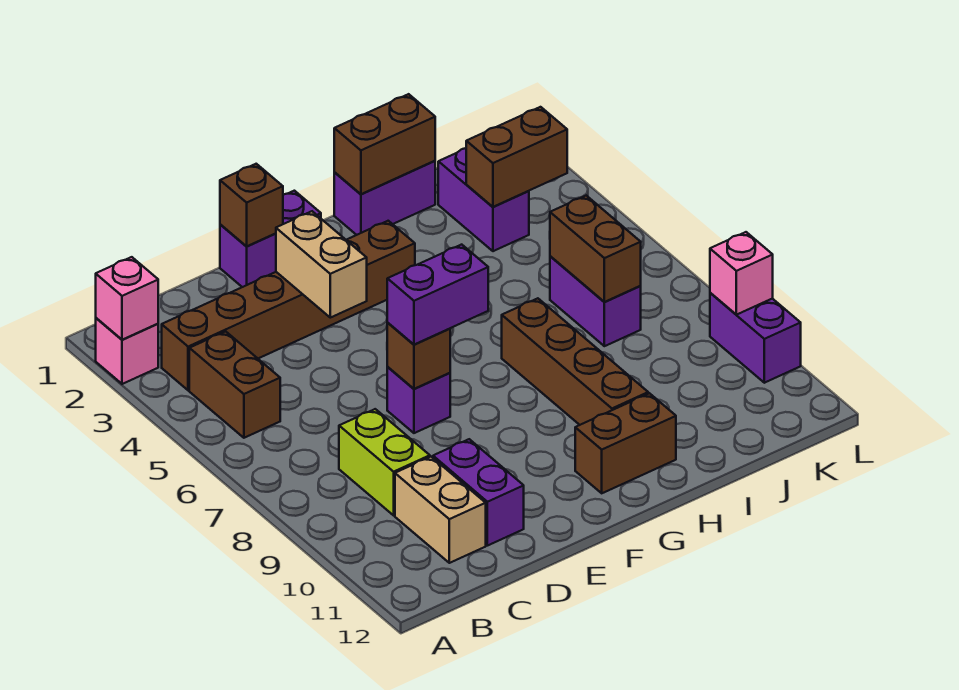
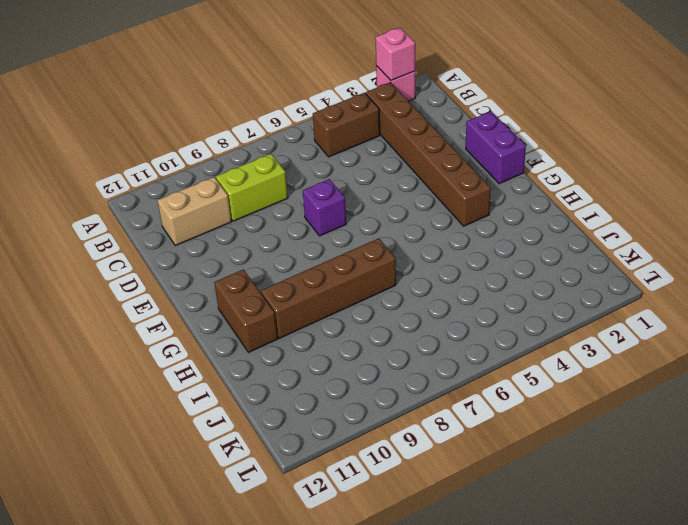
none -> purple brick D10:D11 level 1
none -> purple brick H1:I1 level 1
none -> purple brick J2:J3 level 1

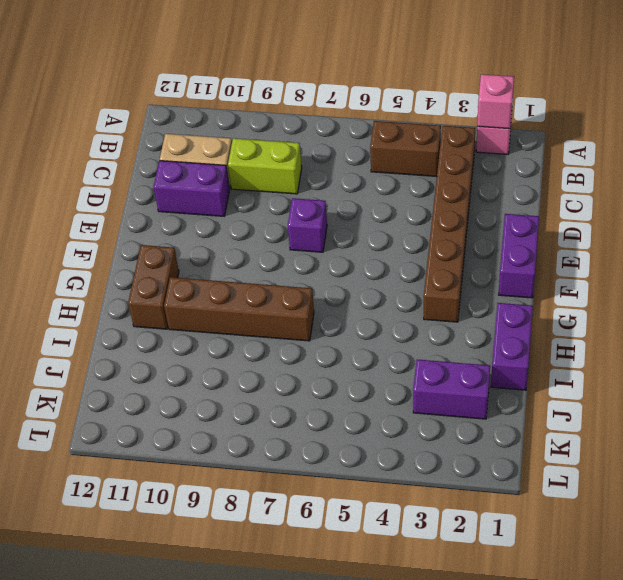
none -> purple brick J6:J7 level 1
none -> purple brick L9:L10 level 1
none -> brown brick E1 level 2

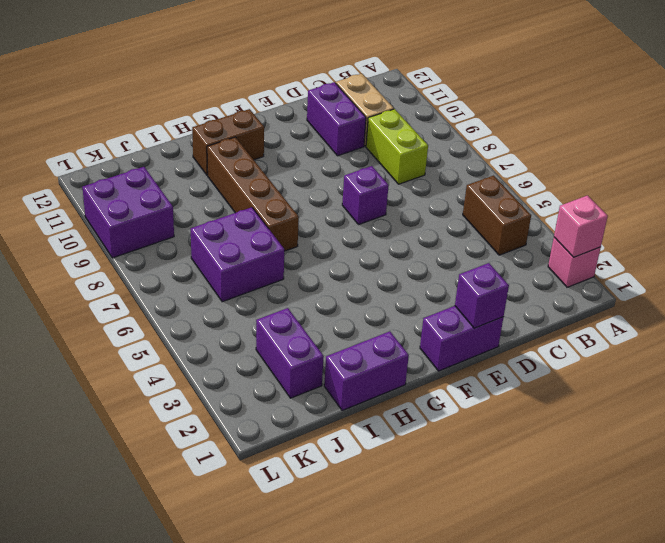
purple brick E1 level 2 -> brown brick E1 level 2
purple brick I6:J7 level 1 -> purple brick J6:J7 level 1
purple brick K9:L10 level 1 -> purple brick L9:L10 level 1
none -> brown brick B3:G3 level 1
none -> tan brick E3:E4 level 2
none -> brown brick E7 level 2

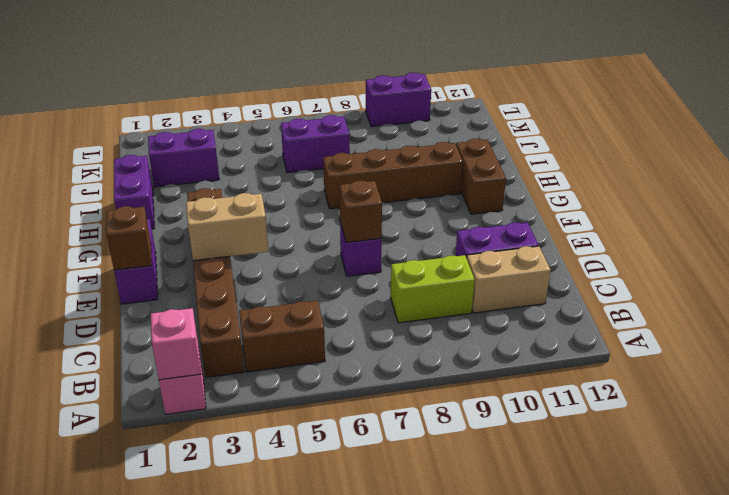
none -> brown brick H1:I1 level 2
none -> brown brick J3:K3 level 2
none -> brown brick J6:J7 level 2

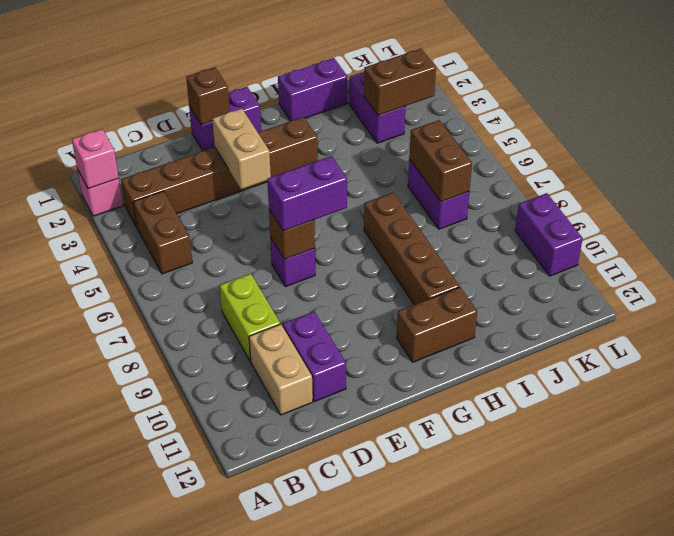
none -> brown brick H1:I1 level 2
none -> pink brick L9 level 2

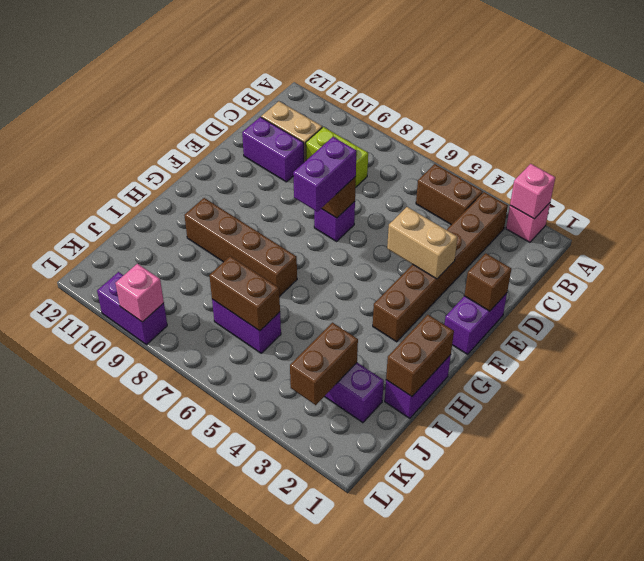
none -> brown brick G11:H11 level 1

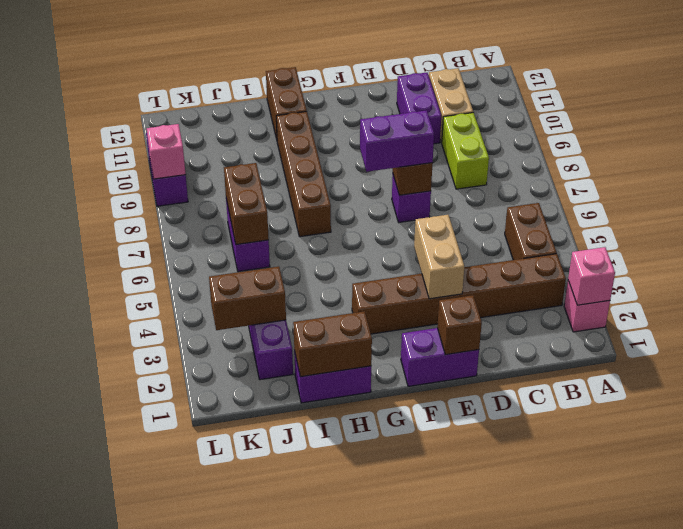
brown brick H11:H12 level 1 -> brown brick G11:H11 level 1

